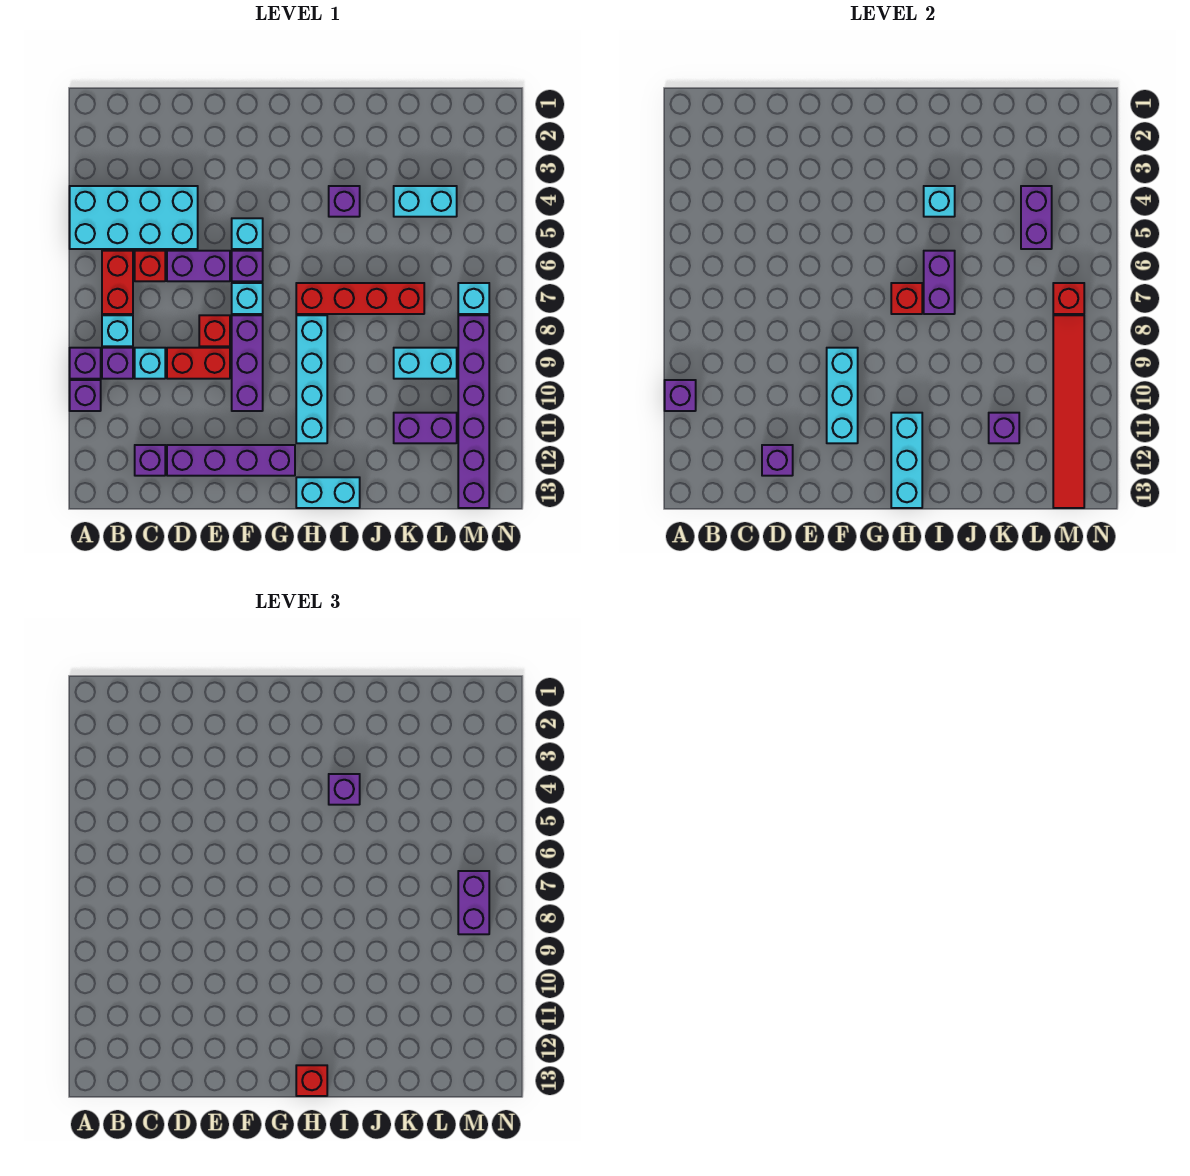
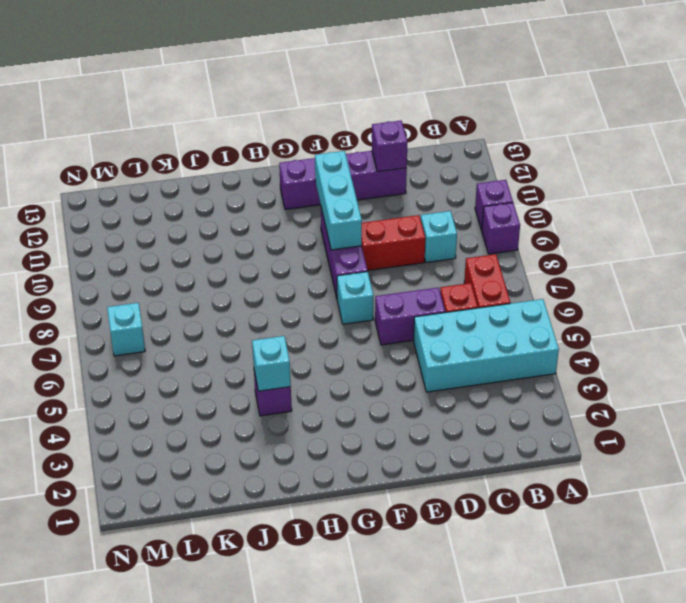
none -> cyan brick B8 level 1
none -> purple brick B9 level 1
none -> purple brick C12 level 1
none -> red brick E8 level 1

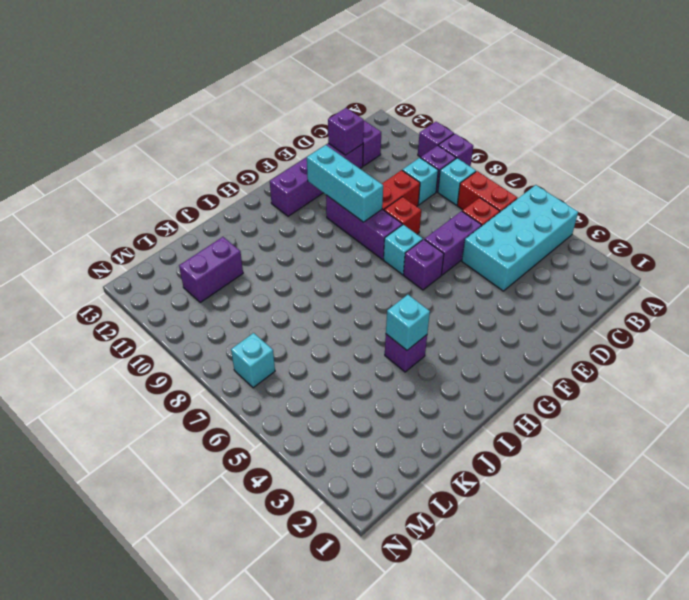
none -> cyan brick F5 level 1
none -> red brick H7:K7 level 1
none -> cyan brick H8:H11 level 1
none -> cyan brick H13:I13 level 1

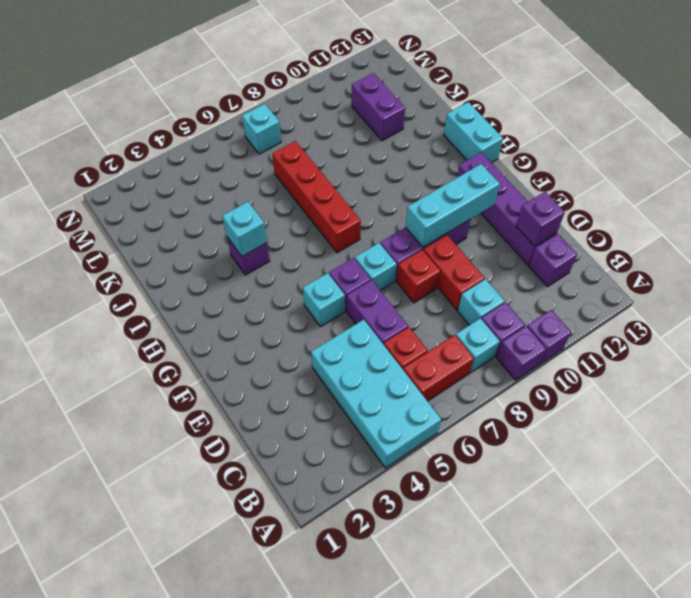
none -> cyan brick H8:H11 level 1
none -> cyan brick K4:L4 level 1
none -> cyan brick K9:L9 level 1
none -> purple brick M8:M13 level 1

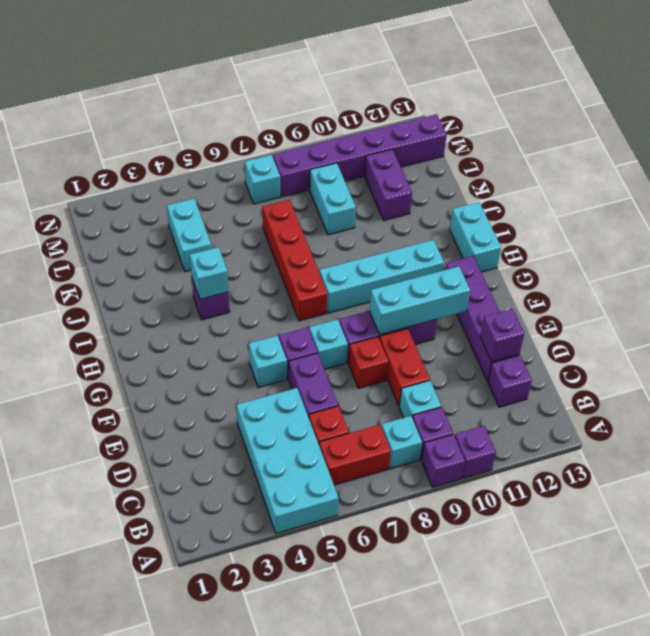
none -> purple brick A10 level 2
none -> red brick H7 level 2
none -> cyan brick H11:H13 level 2
none -> purple brick I6:I7 level 2

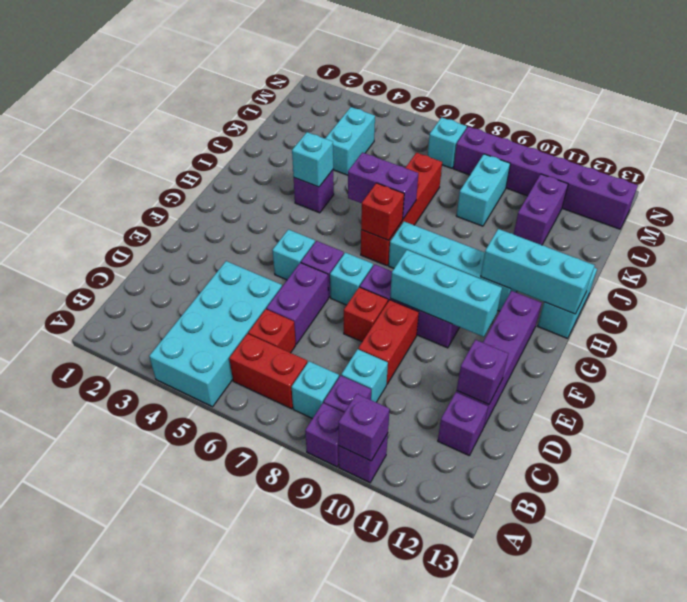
none -> purple brick K11 level 2
none -> purple brick L4:L5 level 2
none -> red brick M7 level 2
none -> red tile M8:M13 level 2

